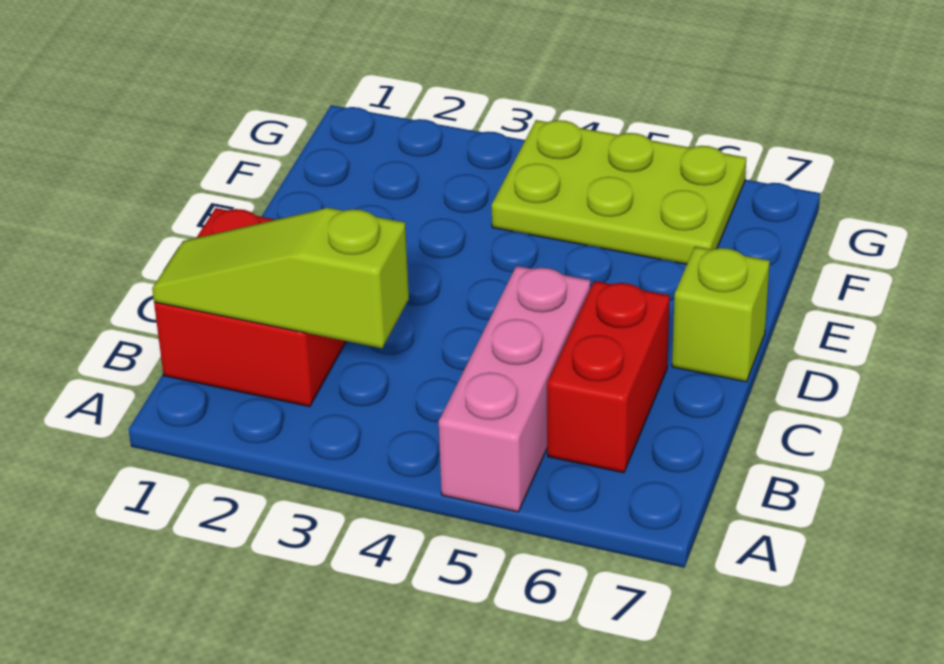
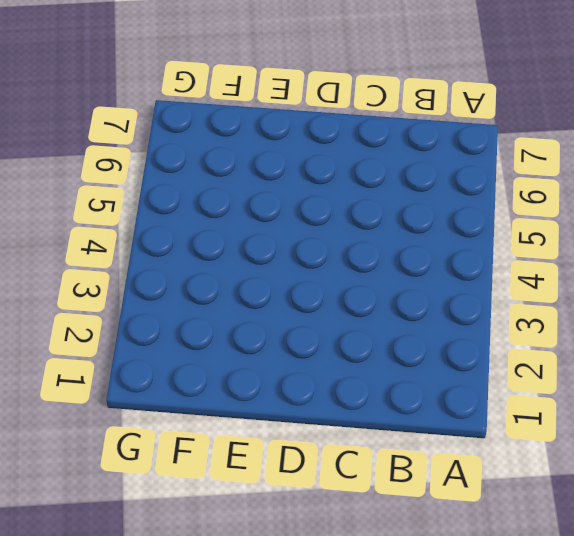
none -> pink brick A5:C5 level 1
none -> red brick B1:C2 level 1

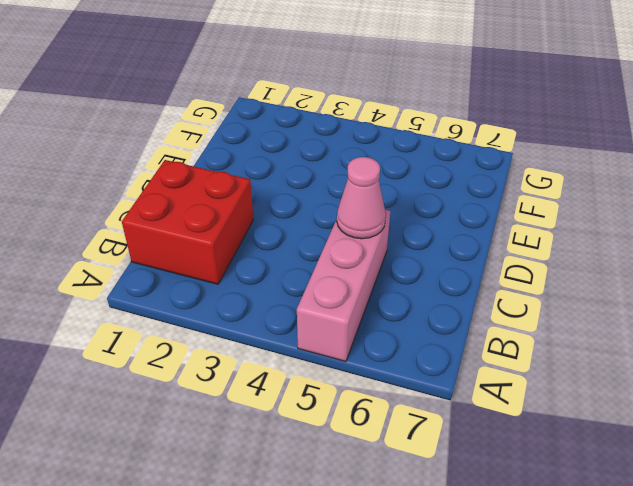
pink cone C5 level 2 -> none
none -> red brick B6:C6 level 1
none -> lime brick D7 level 1

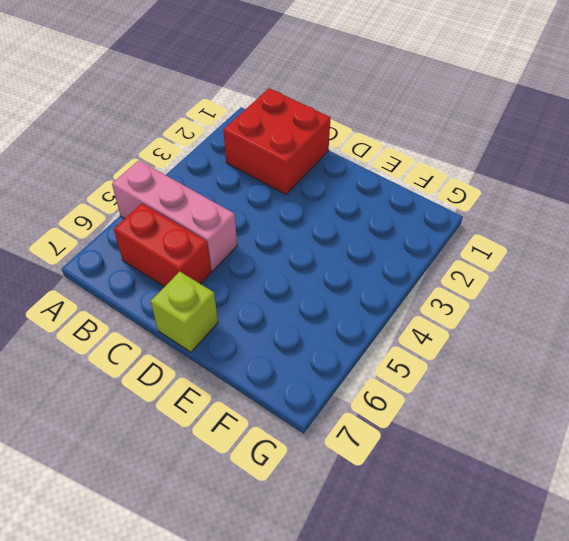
none -> lime plate F4:G6 level 1
none -> lime slope B1:B3 level 2 top 3

